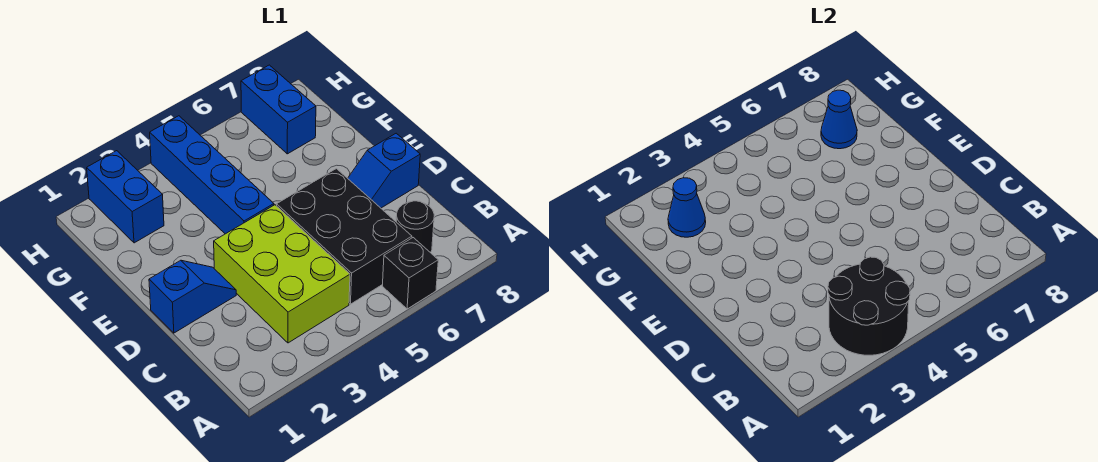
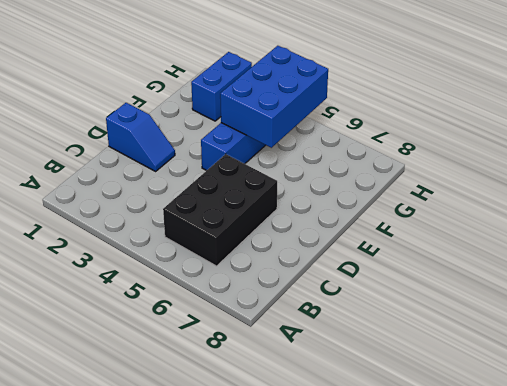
blue brick F4:H5 level 2 -> none
none -> black brick A6 level 1
none -> lime brick B3:D4 level 1
none -> black round brick B7 level 1

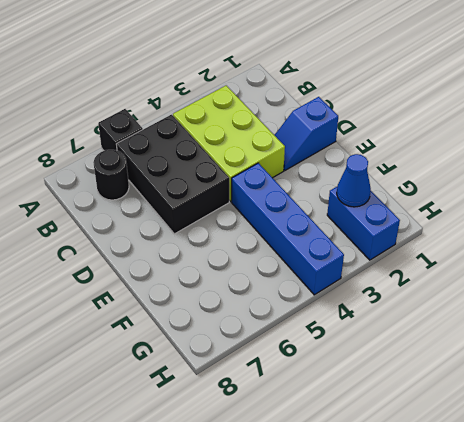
none -> blue slope D7:D8 level 1 top 8
none -> blue brick G7:H7 level 1
none -> black round brick A3:B4 level 2

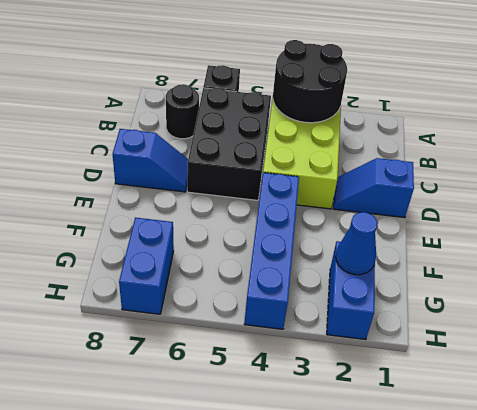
none -> blue cone G7 level 2

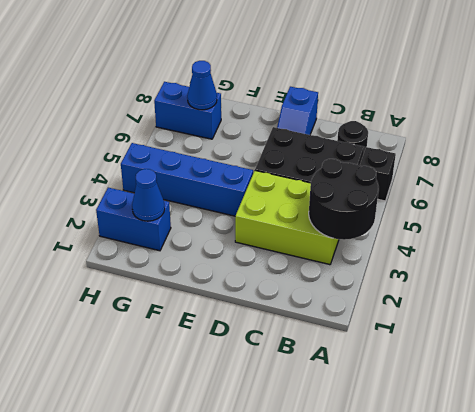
none -> blue slope D1:D2 level 1 top 1

